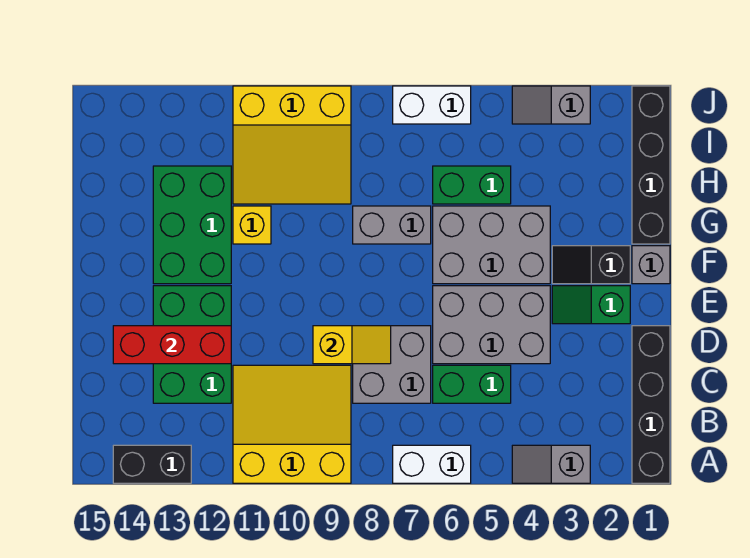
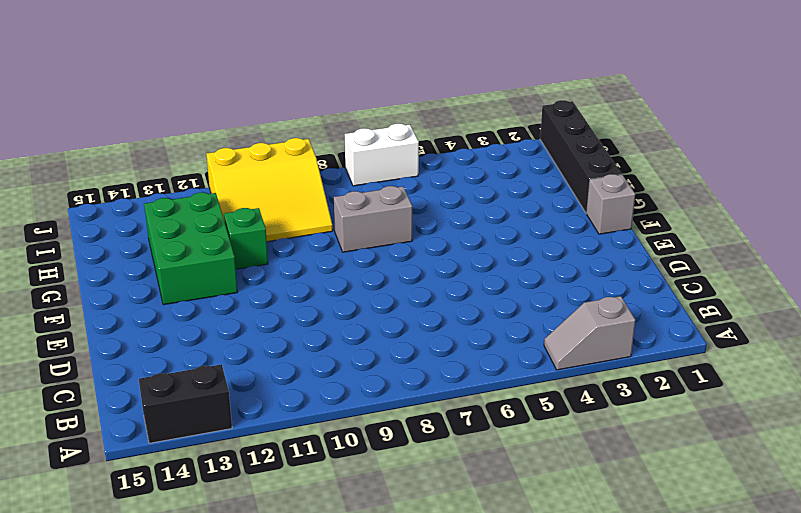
green brick G11 level 1 -> yellow brick G11 level 1
none -> black brick A1:D1 level 1
none -> white brick A6:A7 level 1
none -> yellow slope A9:C11 level 1 top A

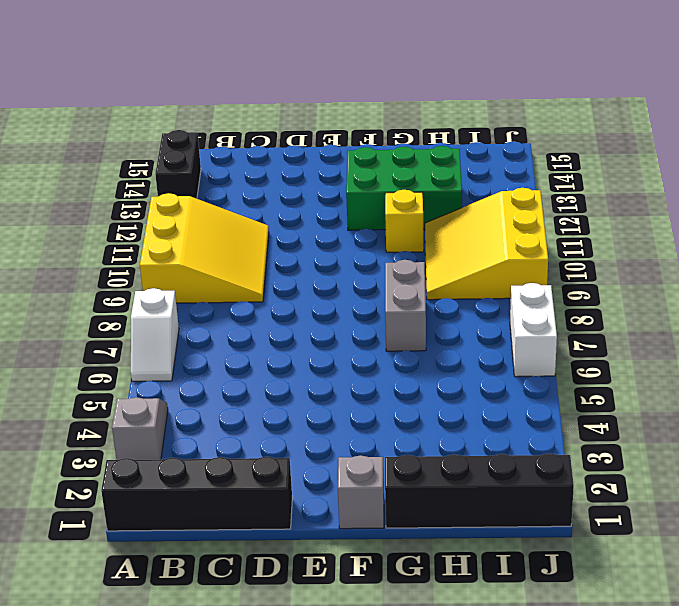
white slope A6:A7 level 1 top 7 -> white brick A6:A7 level 1
none -> green brick C5:C6 level 1
none -> grey brick C7:D8 level 1
none -> green brick C12:E13 level 1

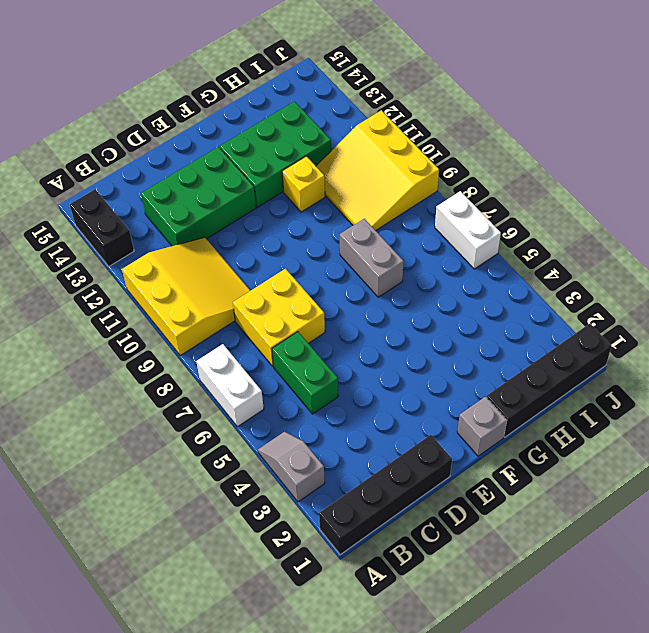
yellow brick C7:D8 level 1 -> grey brick C7:D8 level 1
none -> grey brick D4:E6 level 1
none -> green slope E2:E3 level 1 top 2
none -> black slope F2:F3 level 1 top 2

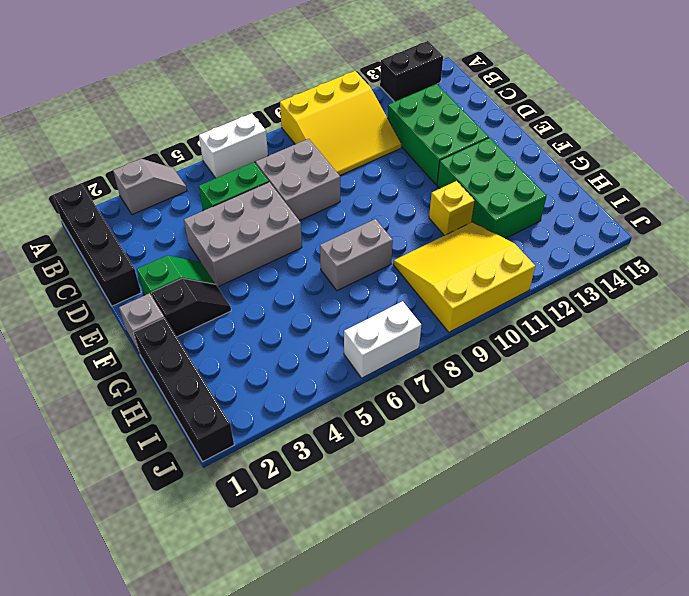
none -> grey brick F4:G6 level 1
none -> green brick H5:H6 level 1
none -> grey slope J3:J4 level 1 top 3

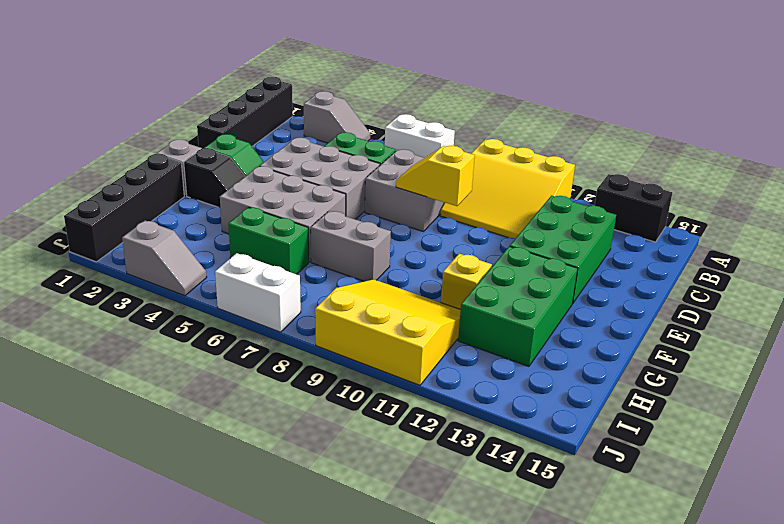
none -> red brick D12:D14 level 2

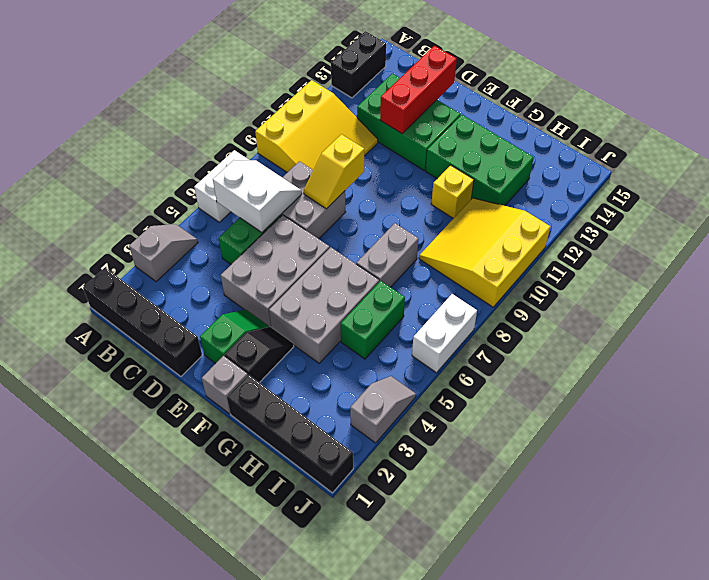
white slope B6:C7 level 2 top 6 -> none

